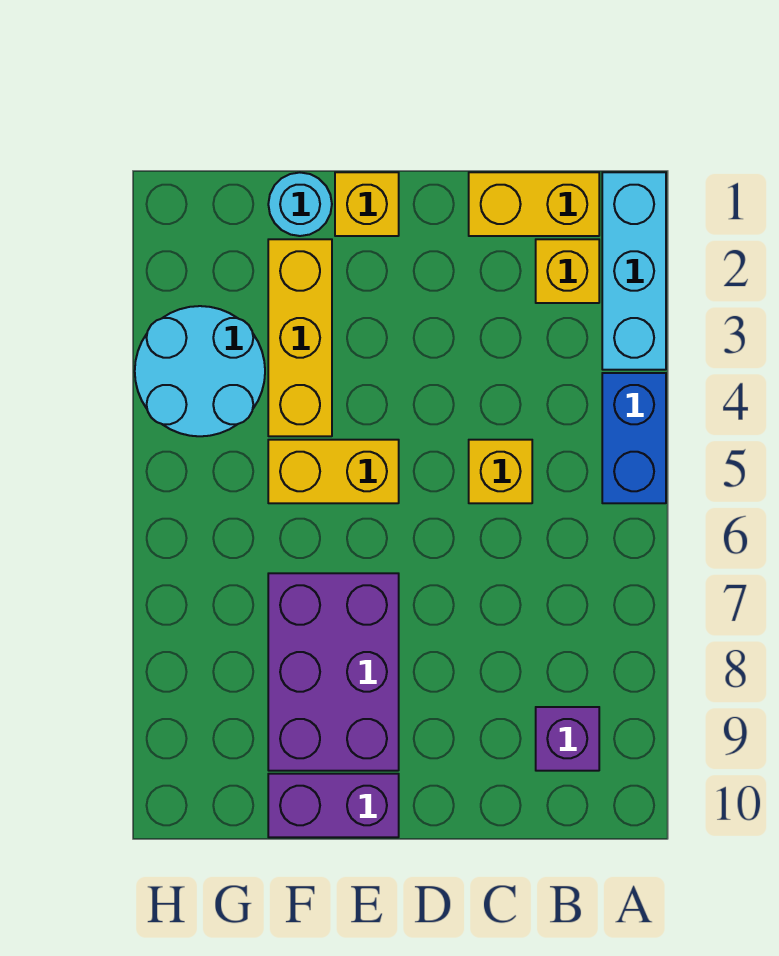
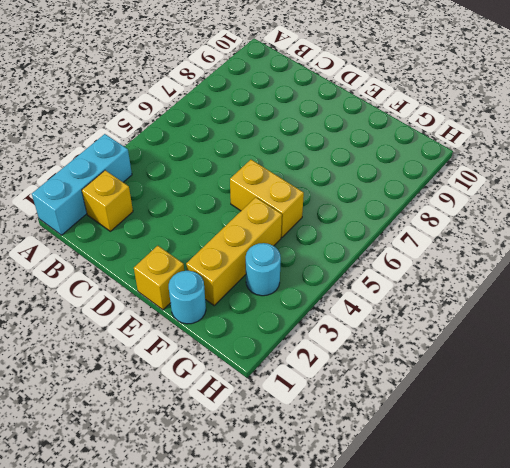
cyan round brick G3 level 1 -> cyan round brick G3:H4 level 1
none -> blue brick A4:A5 level 1
none -> yellow brick B1:C1 level 1
none -> purple brick B9 level 1

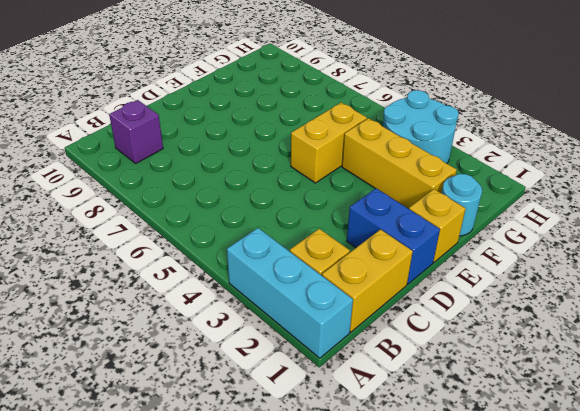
blue brick D1:D2 level 1 -> blue brick A4:A5 level 1
none -> yellow brick C5 level 1
none -> purple brick E7:F9 level 1
none -> purple brick E10:F10 level 1

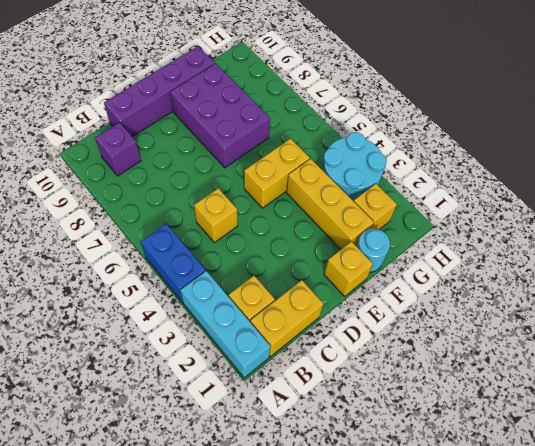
purple brick C10:F10 level 1 -> purple brick E10:F10 level 1
yellow brick G2 level 1 -> none

